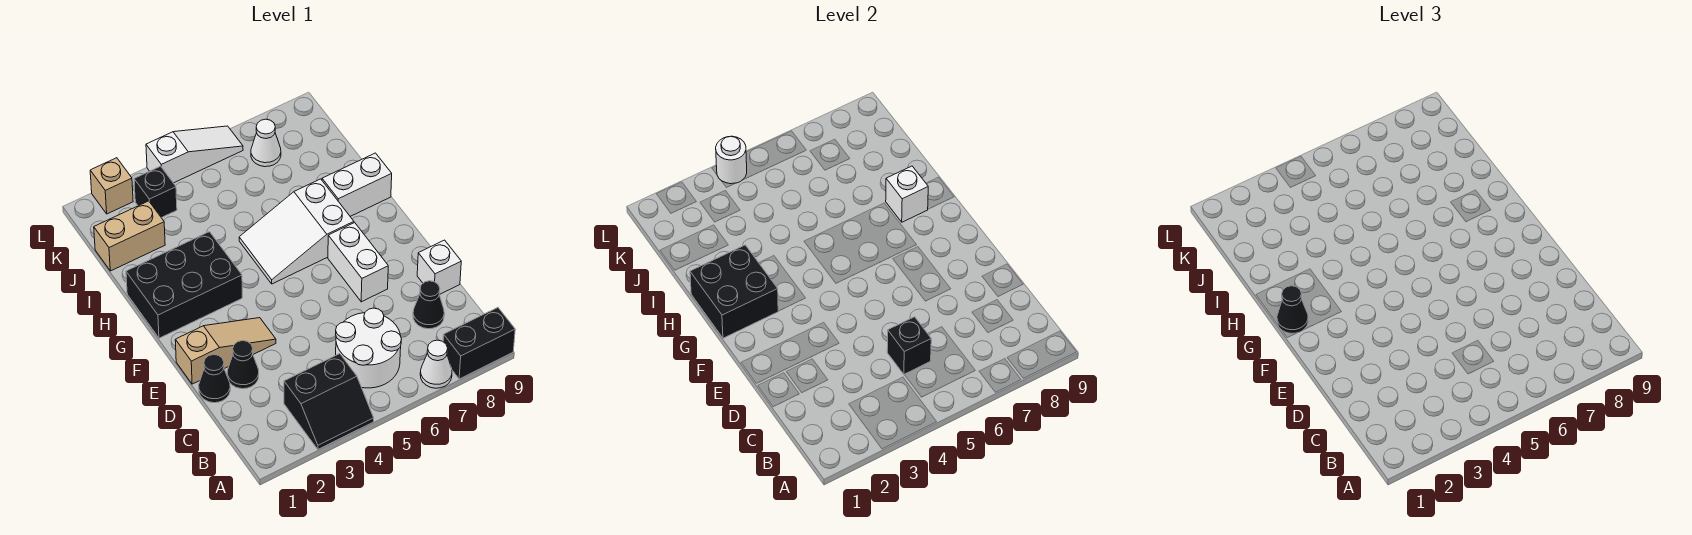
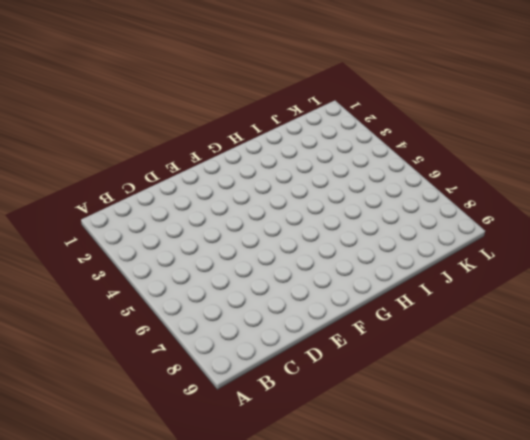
none -> black slope A3:B4 level 1 top B
none -> white cone A7 level 1
none -> black brick A8:A9 level 1

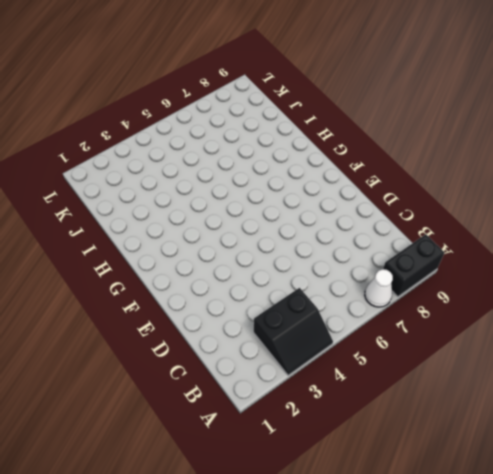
none -> white round brick B5:C6 level 1
none -> black cone C8 level 1
none -> black cone D1 level 1

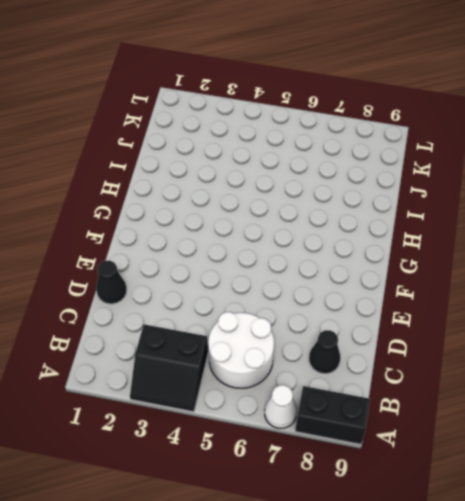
none -> black cone D2 level 1
none -> white brick D9 level 1
none -> tan slope E1:E3 level 1 top 1

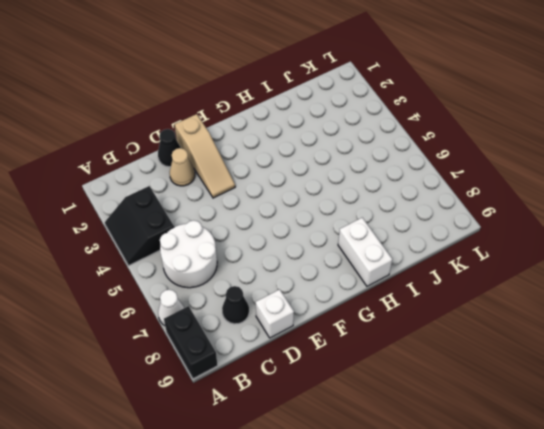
tan cone D2 level 1 -> black cone D2 level 1
none -> white brick E7:F7 level 1
none -> black brick G1:H3 level 1
none -> white slope G5:H7 level 1 top 7

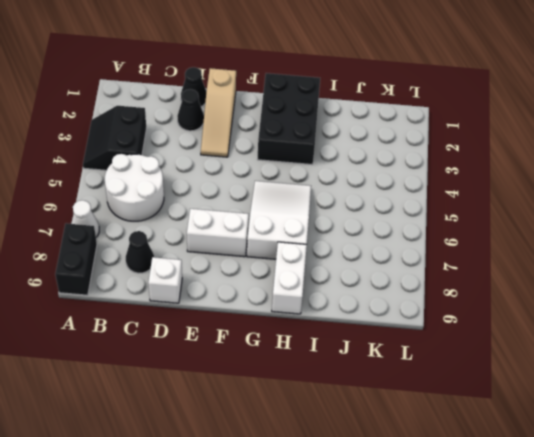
none -> tan brick J1:J2 level 1
none -> black brick K3 level 1
none -> white cone K7 level 1

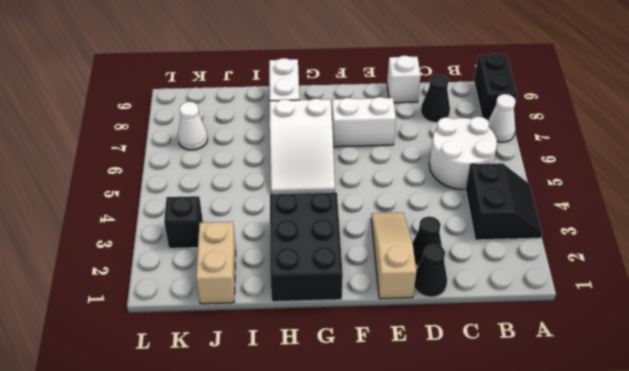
none -> tan brick L2 level 1
none -> white slope L4:L6 level 1 top 4
none -> black brick C5 level 2

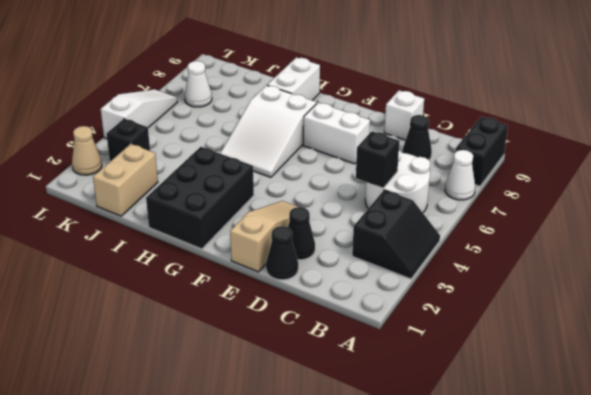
tan cone L2 level 1 -> tan brick L2 level 1
none -> black brick G1:H2 level 2
none -> white brick H8 level 2
none -> white round brick L4 level 2

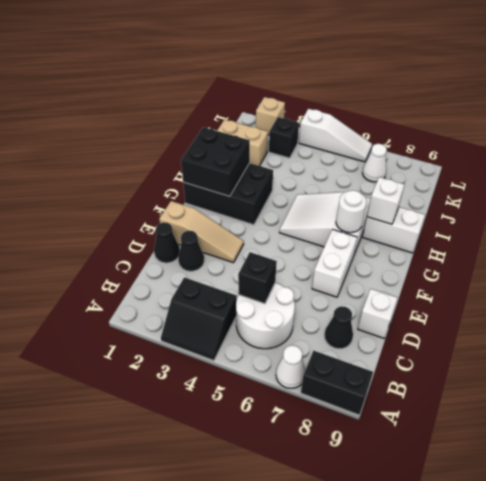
white round brick G7 level 2 -> white round brick L4 level 2
none -> black cone G1 level 3

